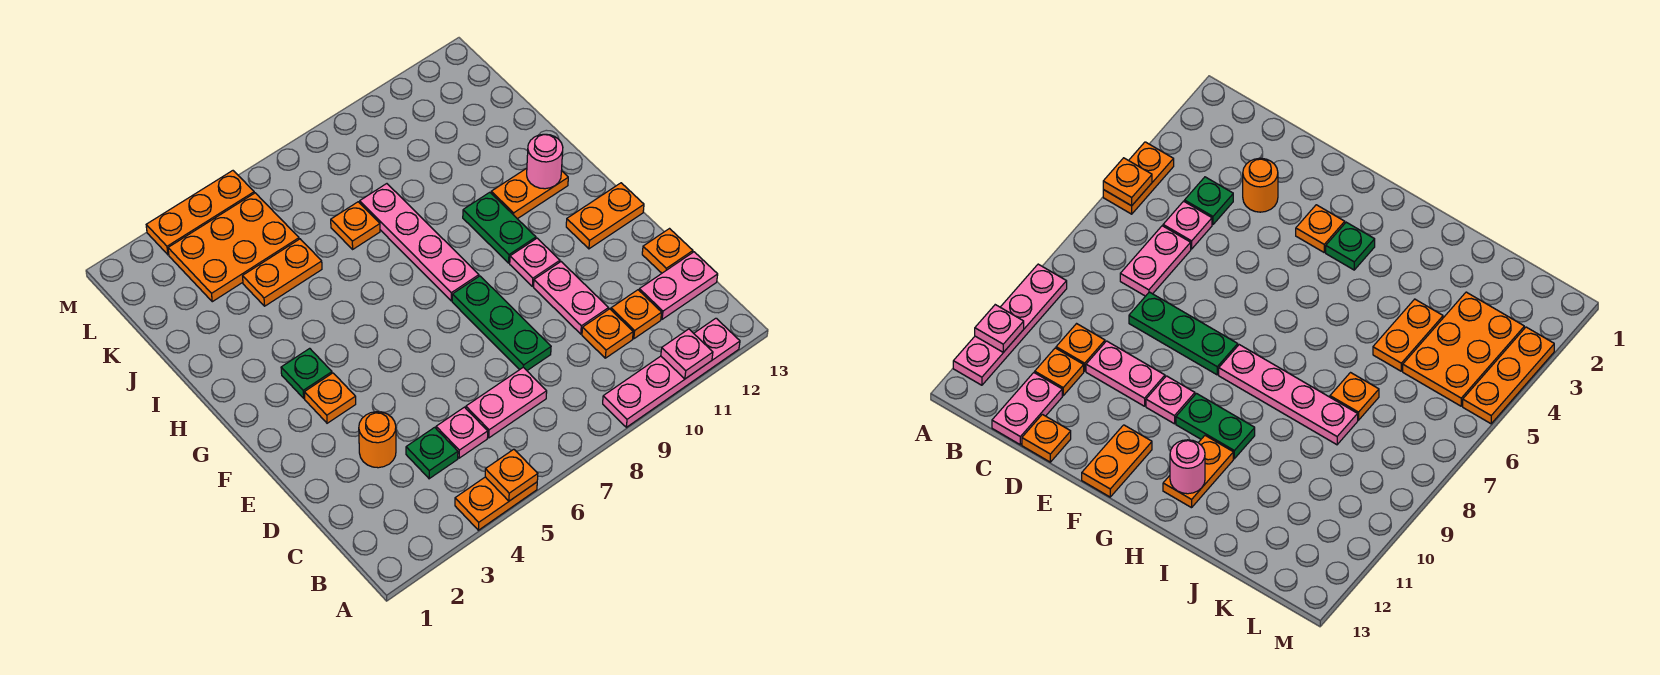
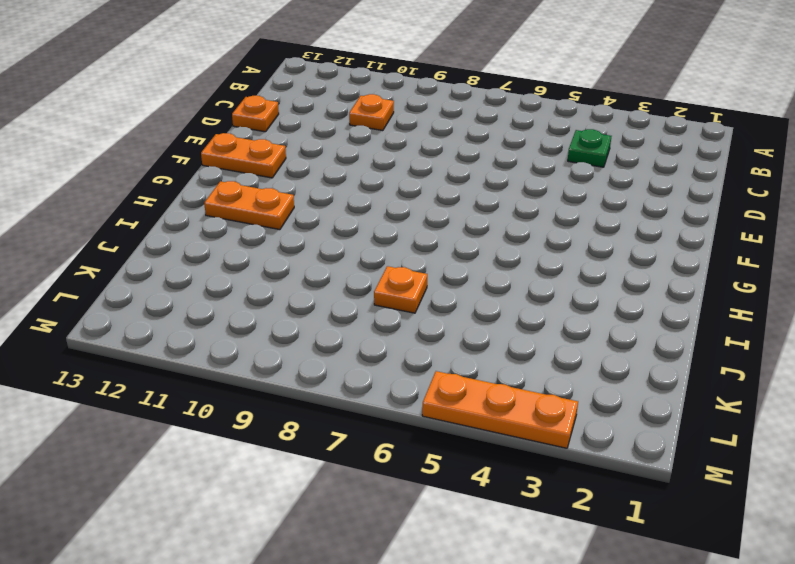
none -> orange plate A4:A5 level 1
none -> pink plate A9:A12 level 1
none -> pink plate C5 level 1

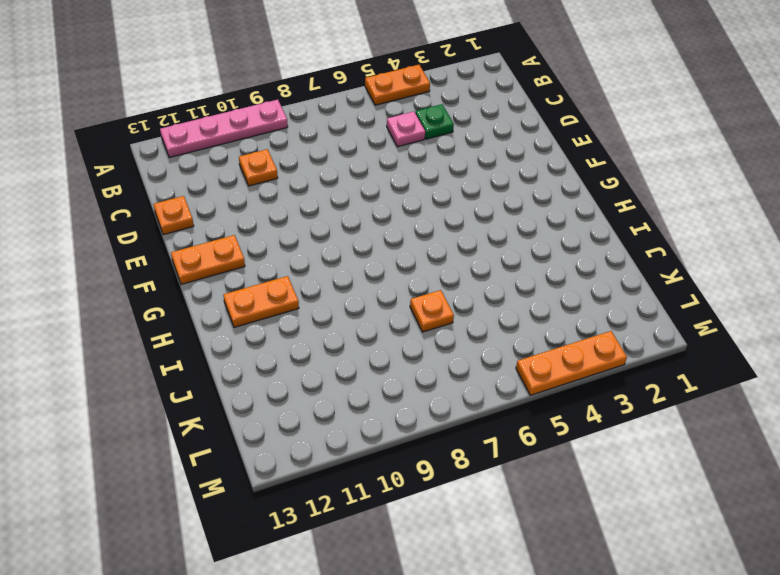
none -> pink plate C6:C7 level 1
none -> orange plate C11 level 1
none -> pink plate C12:C13 level 1

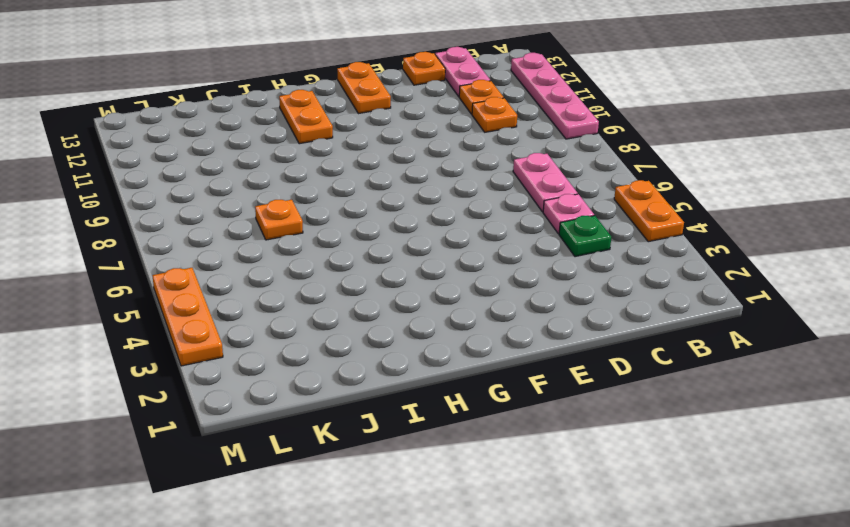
none -> orange round brick D3 level 1
none -> green plate D8:F8 level 1
none -> pink plate D10:E10 level 1

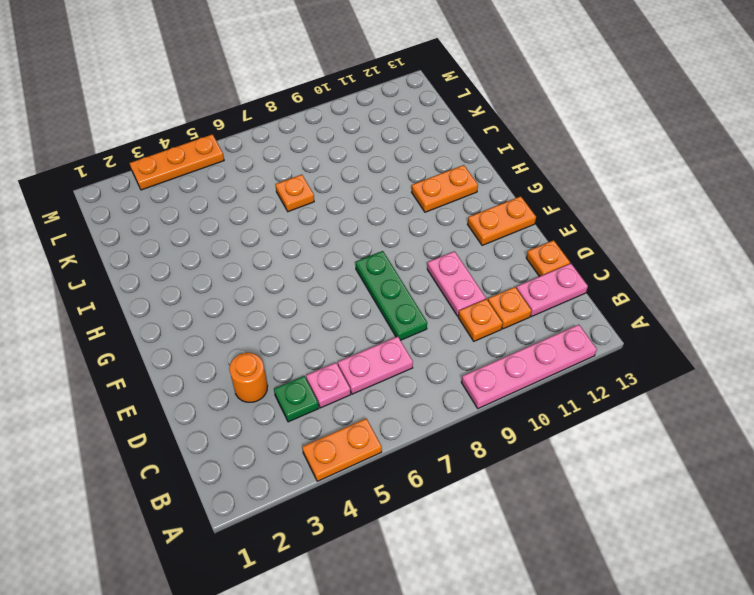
none -> orange plate F3 level 1
none -> pink plate F10 level 1
none -> green plate G3 level 1

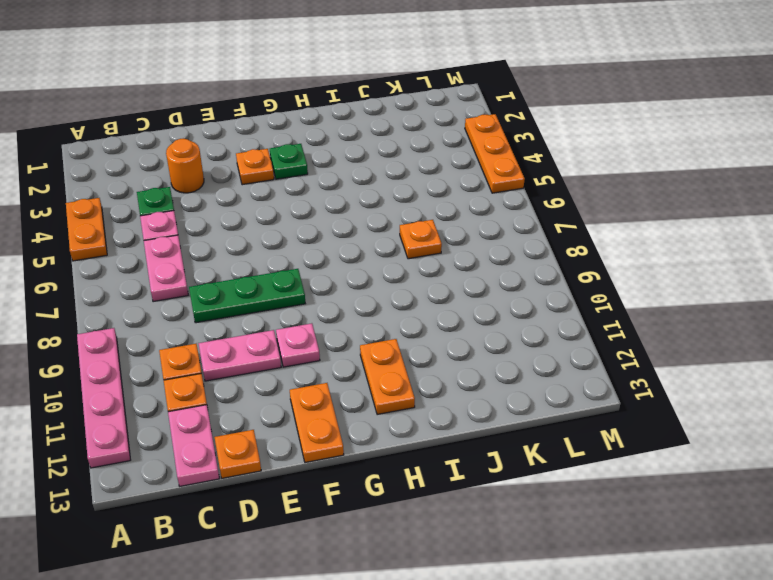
none -> pink plate G8:J8 level 1
none -> green plate G10:H10 level 1
none -> orange plate J4:J5 level 1

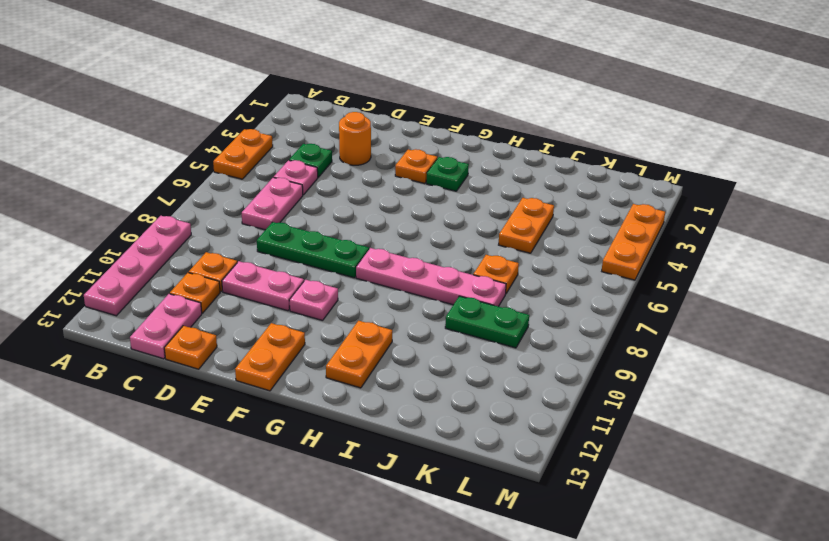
green plate J9:K9 level 1 -> green plate G10:H10 level 1
none -> orange plate K3:L5 level 1
none -> orange plate A5 level 2
none -> pink plate A11 level 2

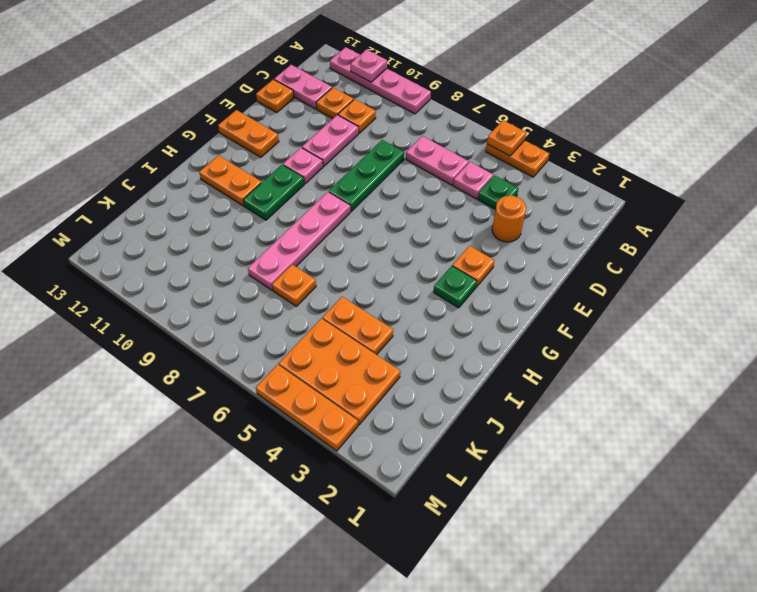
none -> pink round brick H12 level 2

